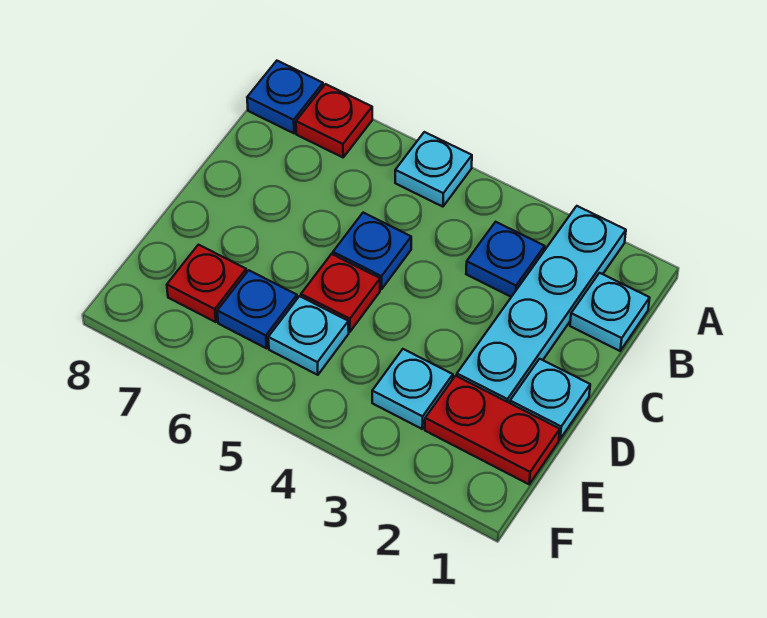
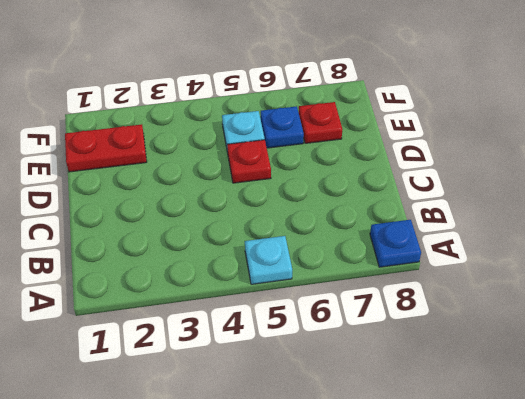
none -> cyan plate A2:D2 level 1
none -> red plate A7 level 1
none -> cyan plate B1 level 1

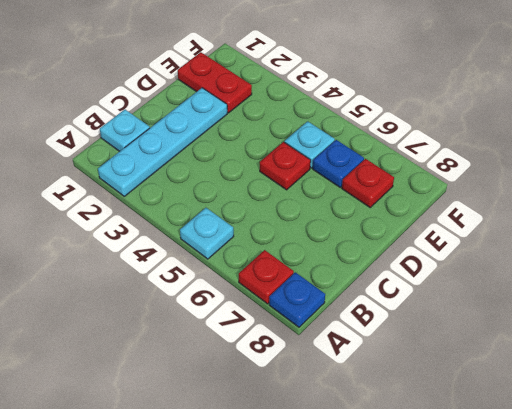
none -> blue plate B3 level 1
none -> blue plate C5 level 1
none -> cyan plate D1 level 1

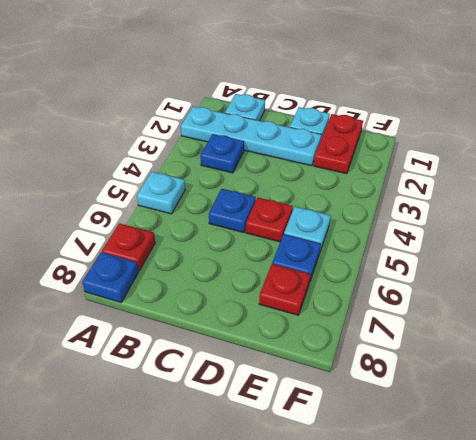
none -> cyan plate E3 level 1

